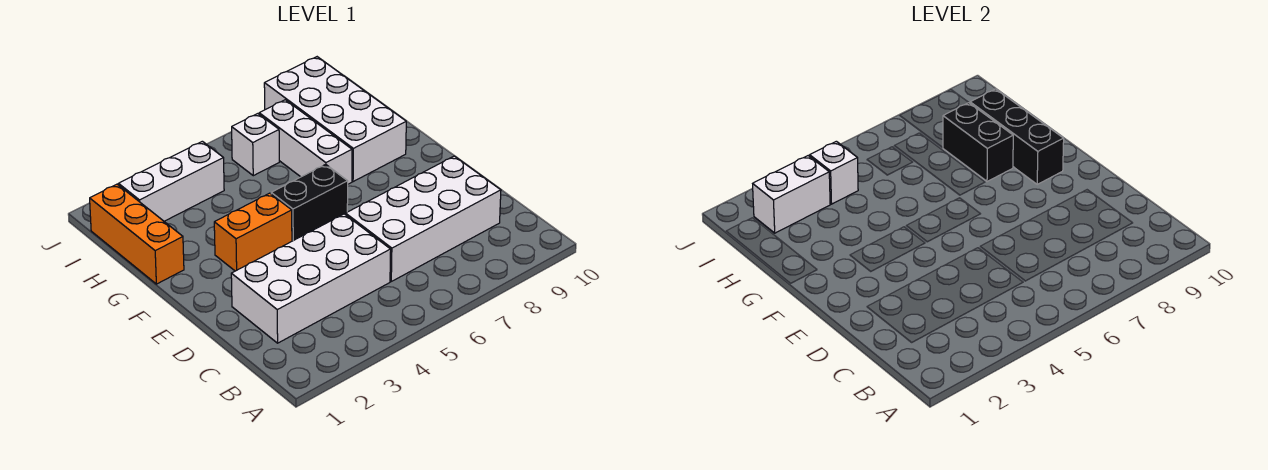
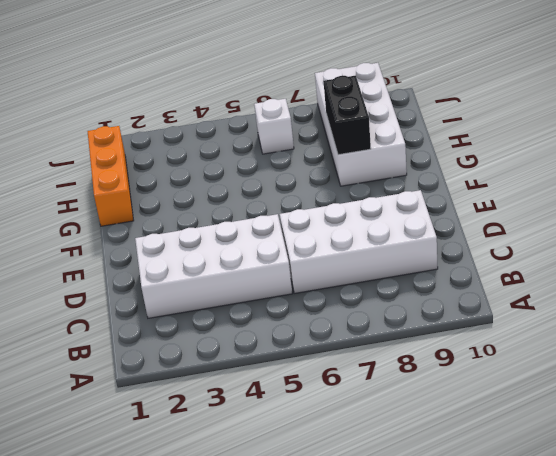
none -> orange brick F3:F4 level 1
none -> black brick F5:F6 level 1
none -> white brick G7:I7 level 1

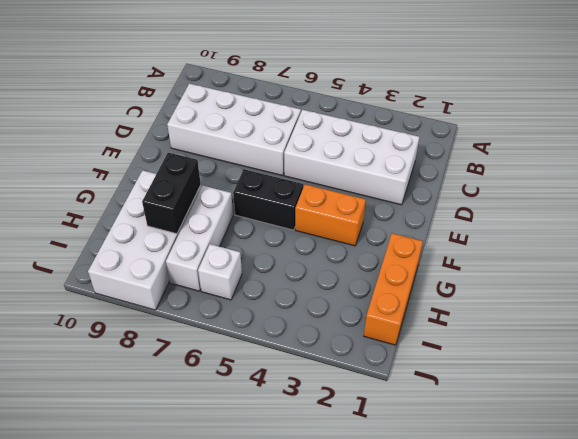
none -> white brick I2:I4 level 1
none -> black brick F9:H9 level 2
none -> white brick I2:I3 level 2

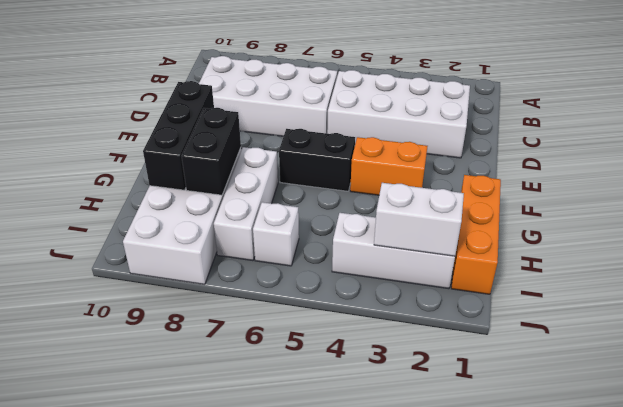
none -> white brick I4 level 2

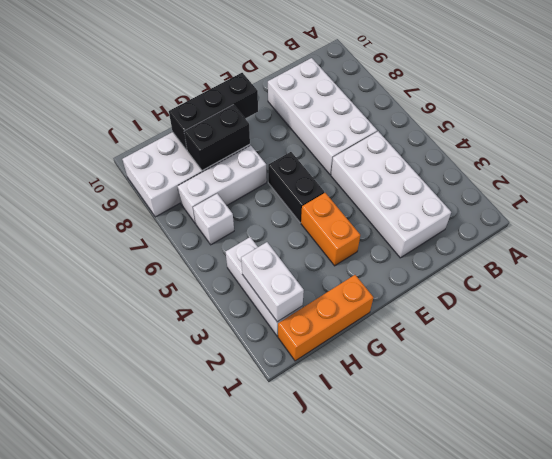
none -> white brick I4 level 2

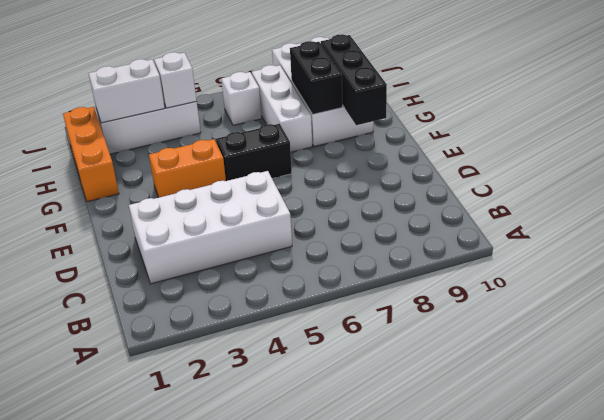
none -> white brick C6:D9 level 1

